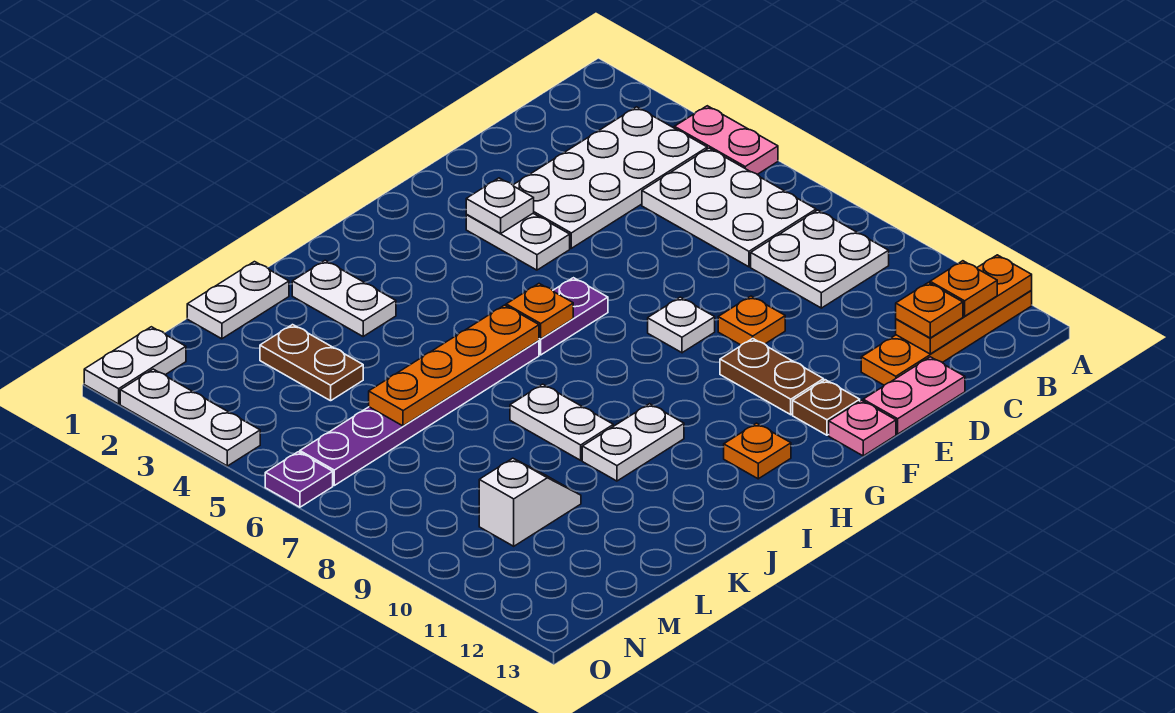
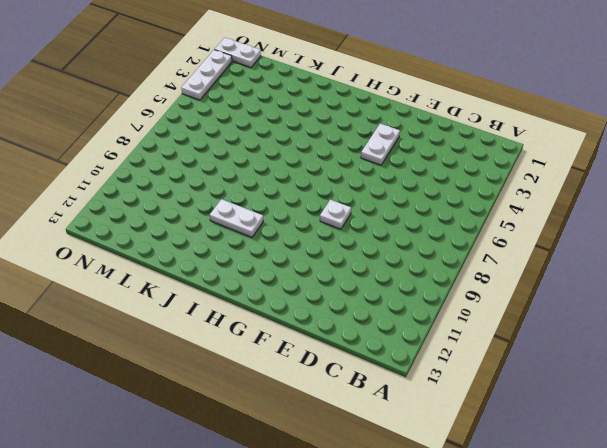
none -> pink plate A4:A5 level 1
none -> orange plate A12:D12 level 1
none -> white plate B3:E4 level 1
none -> white plate B5:C7 level 1

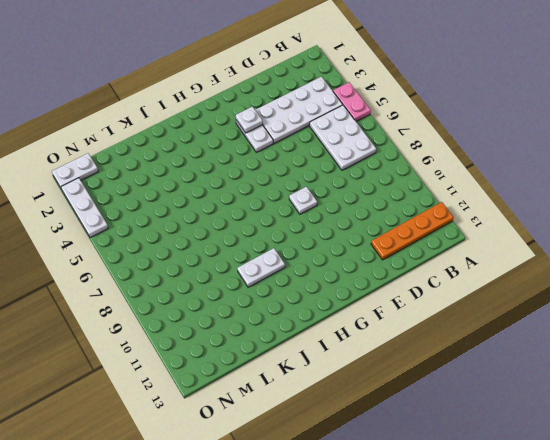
none -> white plate B8:C9 level 1
none -> pink plate D13:E13 level 1
none -> orange plate E9 level 1
none -> brown plate F10:F11 level 1

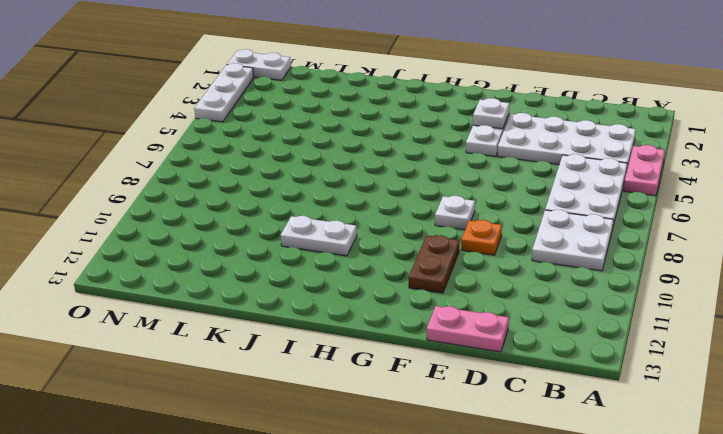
none -> orange plate A12:D12 level 1
none -> brown plate F12 level 1
none -> pink plate F13 level 1
none -> purple plate G6:H6 level 1

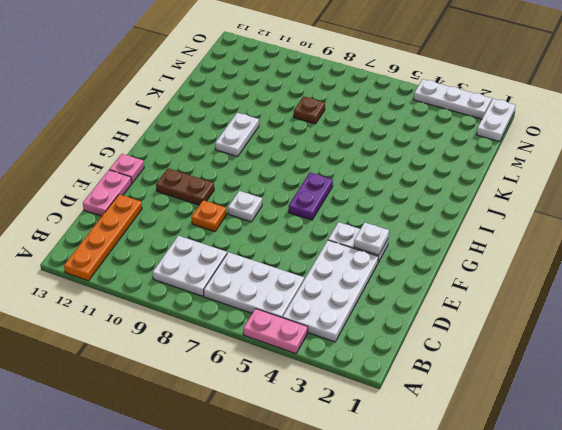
brown plate L8 level 1 -> brown plate F12 level 1
none -> orange plate H12 level 1
none -> purple plate I6:N6 level 1
none -> white plate J2:J3 level 1
none -> white plate J8:J9 level 1

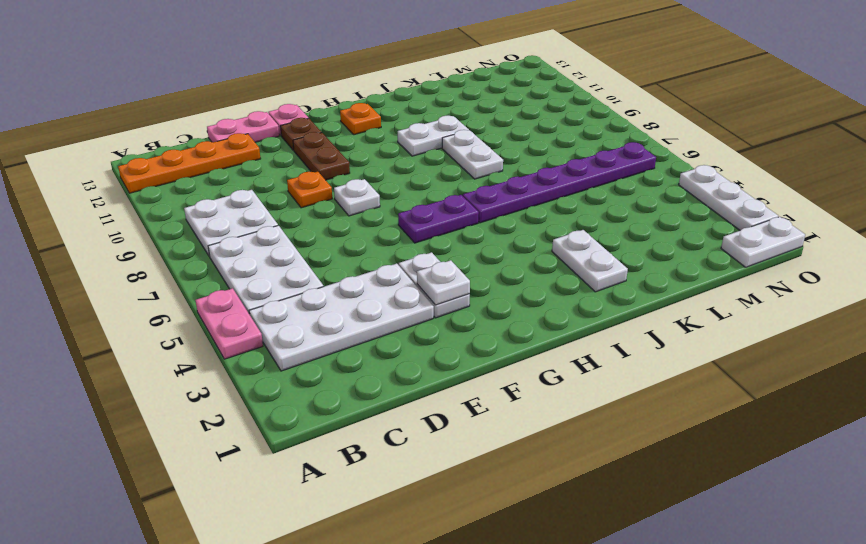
none -> white plate K1:L1 level 1
none -> brown plate L3:L4 level 1
none -> white slope L10:M10 level 1 top M
none -> purple plate O6 level 1

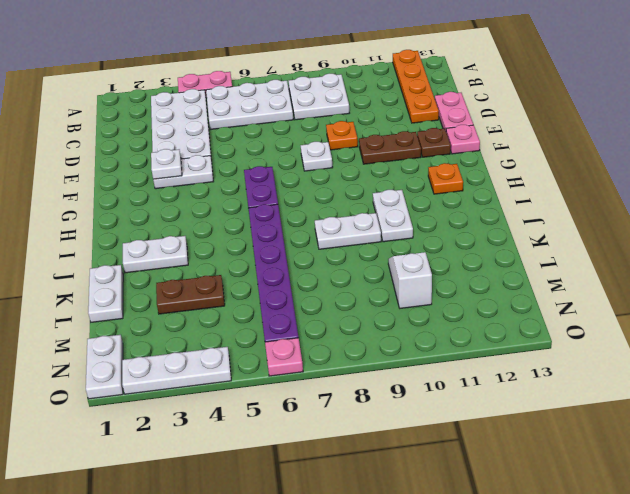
pink plate O6 level 1 -> purple plate O6 level 1
none -> orange plate A12:C12 level 2
none -> orange plate H6 level 2
none -> orange plate I6:L6 level 2
none -> orange plate B12 level 3

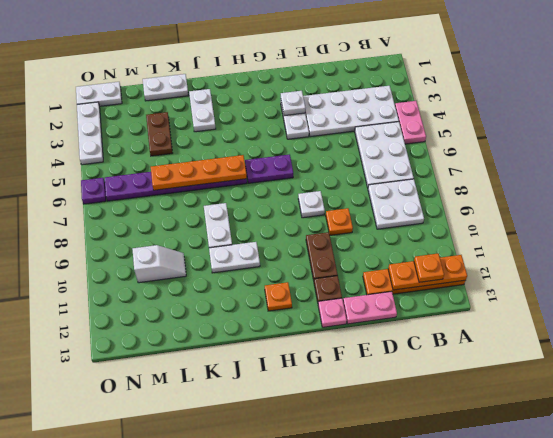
none -> orange plate H6 level 2
none -> orange plate C12 level 3

